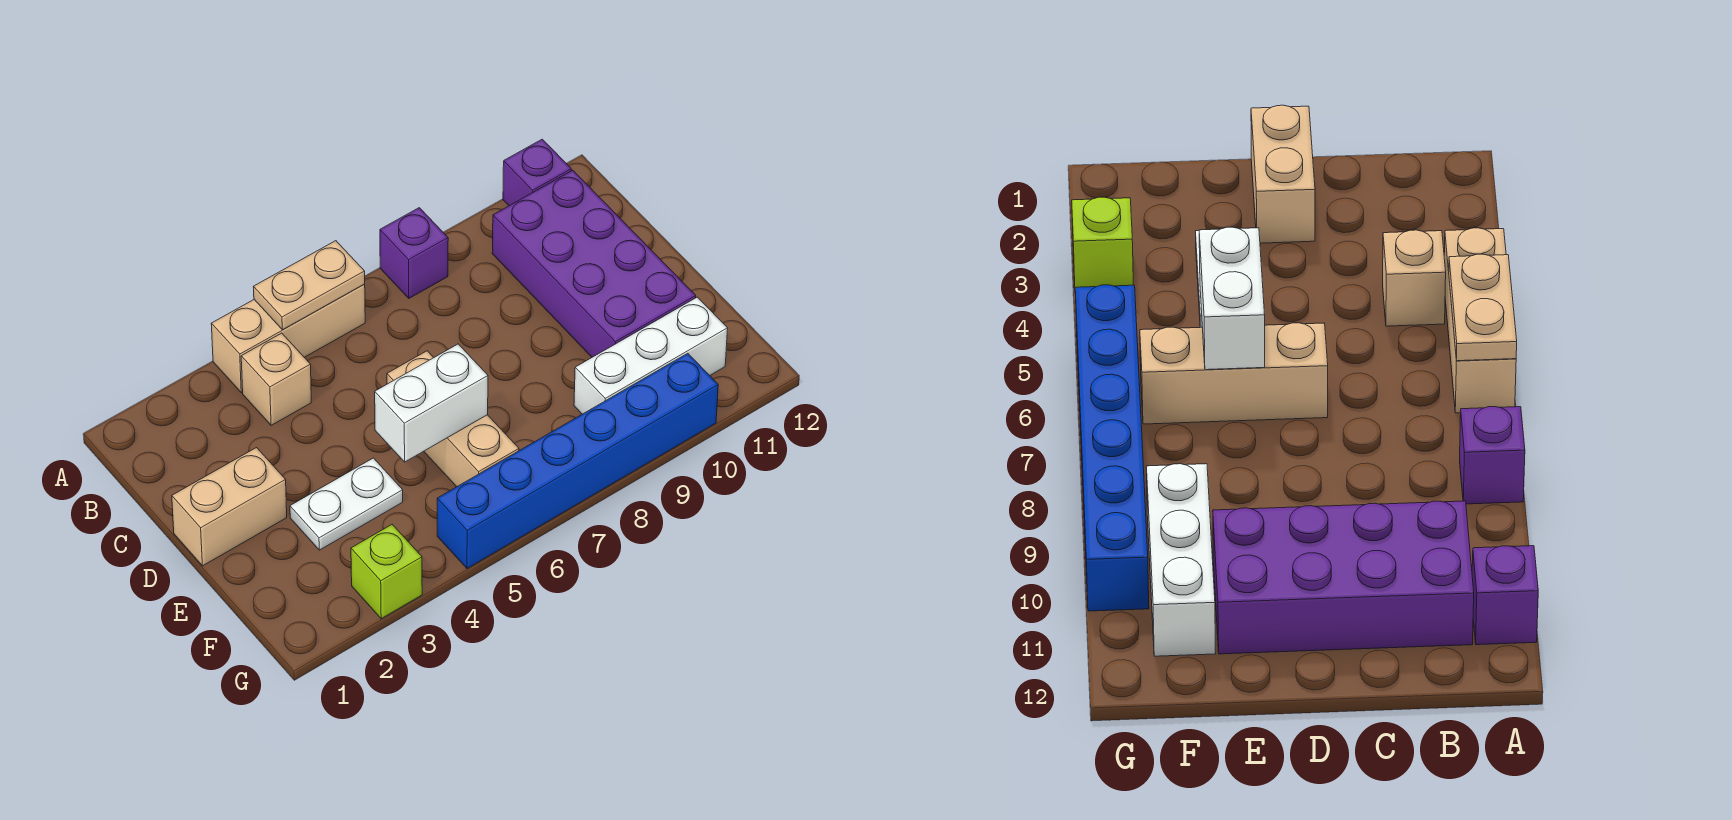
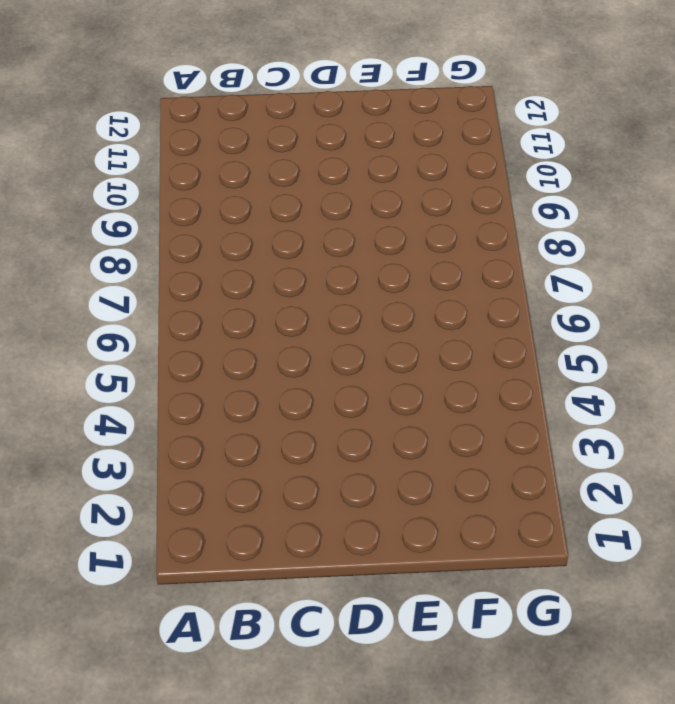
none -> tan brick A4:A6 level 1
none -> purple brick A8 level 1
none -> purple brick A11 level 1

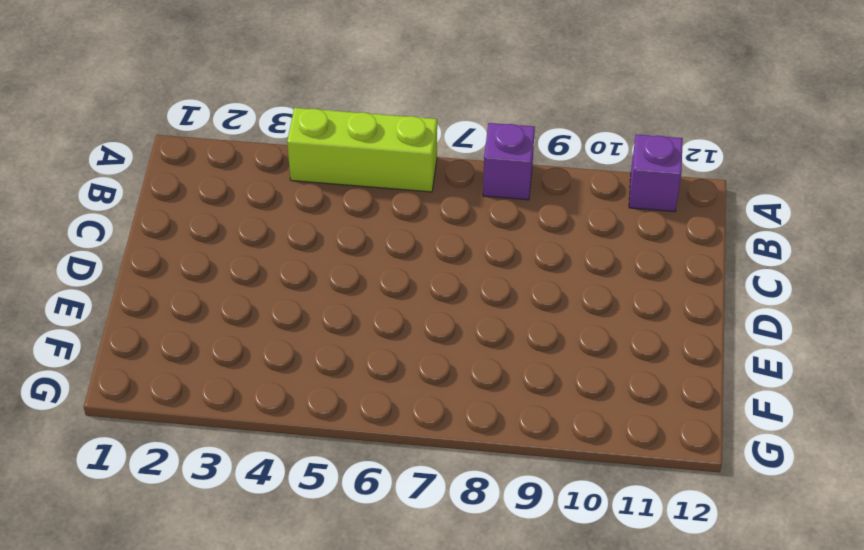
lime brick A4:A6 level 1 -> tan brick A4:A6 level 1
none -> tan brick B4 level 1
none -> purple brick B10:E11 level 1
none -> tan brick D1:D2 level 1

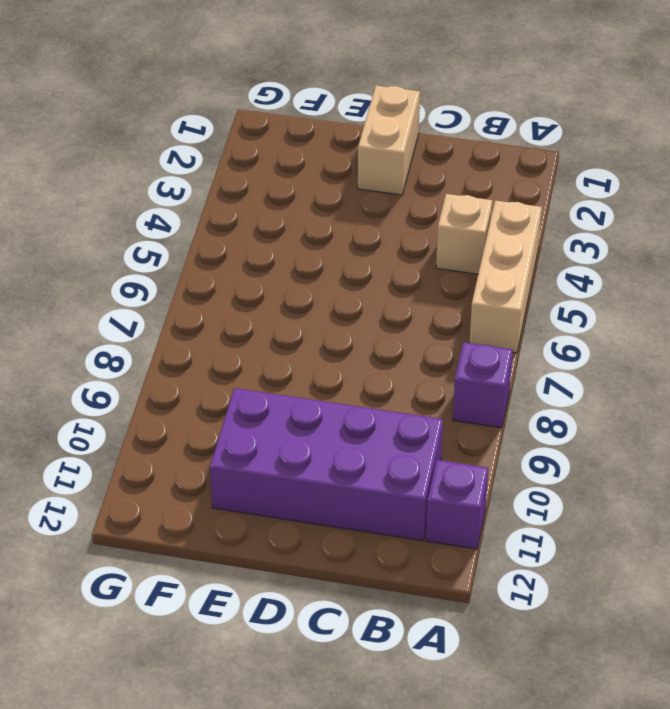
none -> tan brick D6:F6 level 1
none -> white plate E3:E4 level 1
none -> white brick F9:F11 level 1

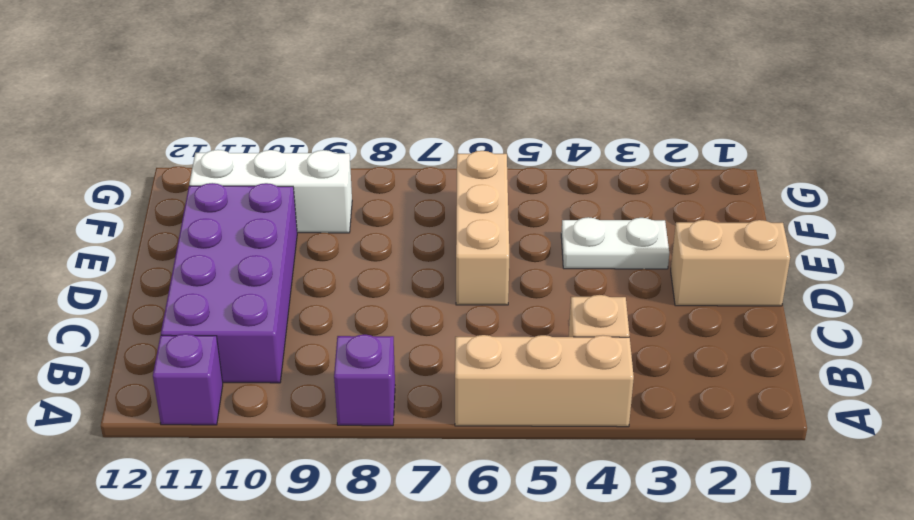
none -> lime brick G3 level 1
none -> blue brick G5:G10 level 1
none -> tan plate A5:A6 level 2

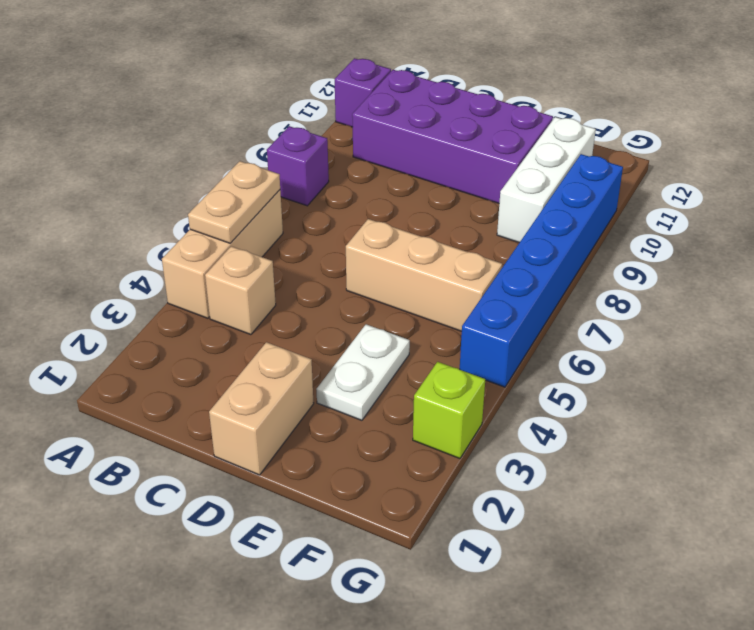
none -> white brick E5:E6 level 2

